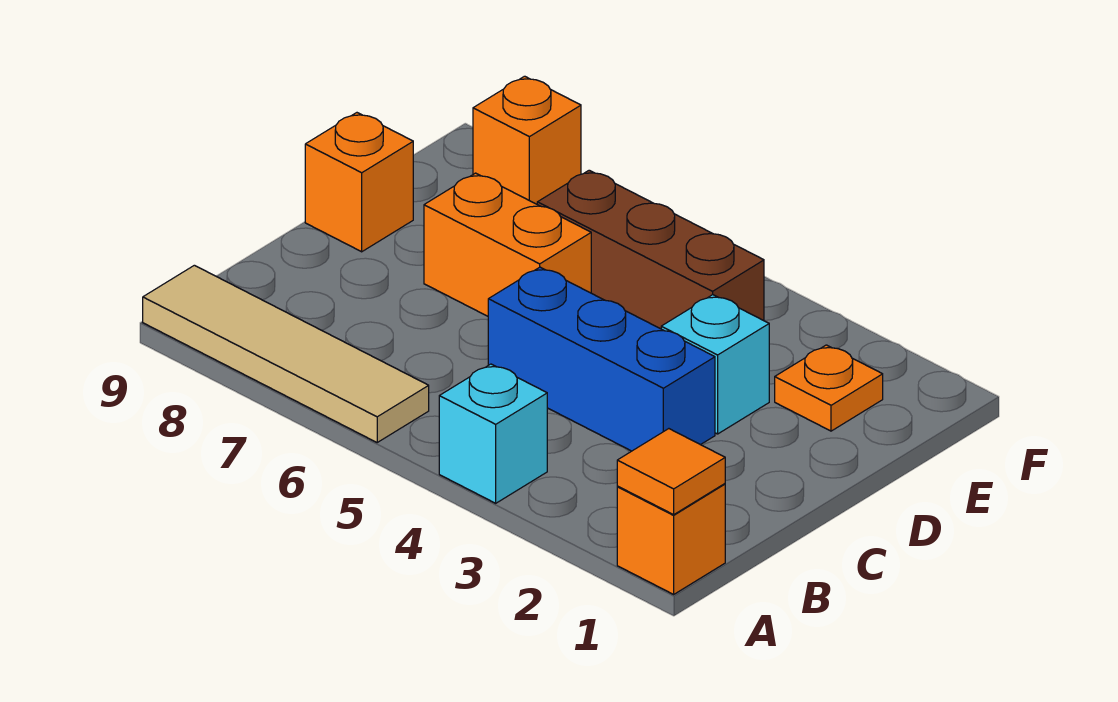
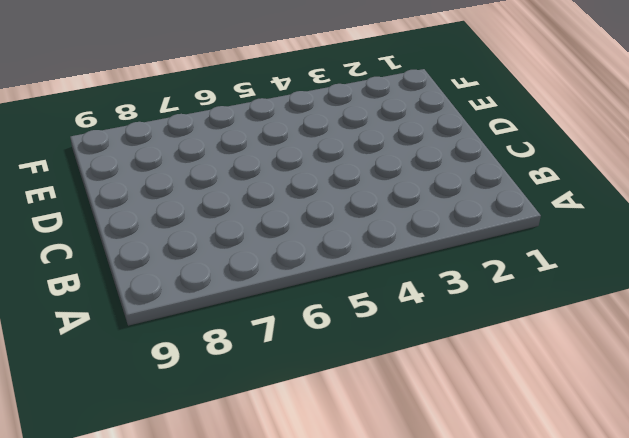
none -> orange brick A1 level 1
none -> cyan brick A4 level 1

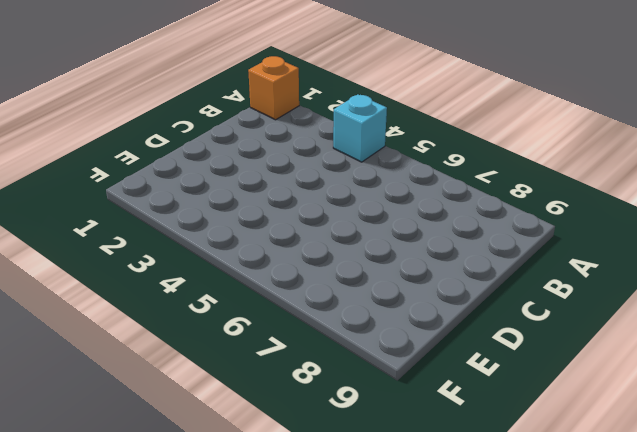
none -> tan tile A6:A9 level 1
none -> blue brick C3:C5 level 1

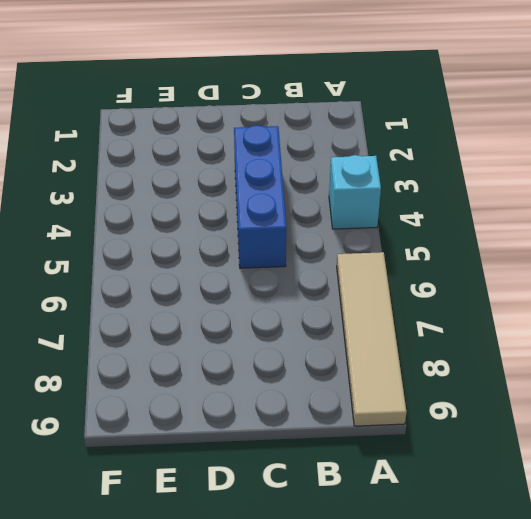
none -> orange brick A1 level 1
none -> cyan brick D3 level 1

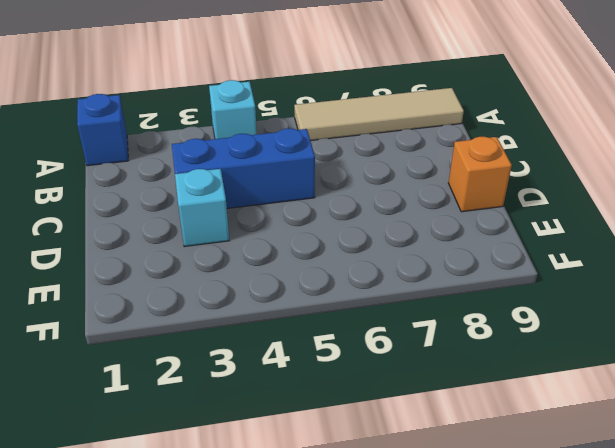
blue brick A1 level 1 -> orange brick A1 level 1
none -> orange brick D6:D7 level 1
none -> orange plate E2 level 1

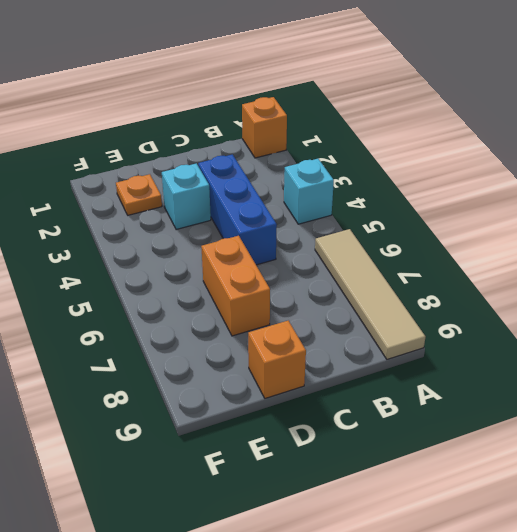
none -> brown brick E4:E6 level 1
none -> orange brick F8 level 1

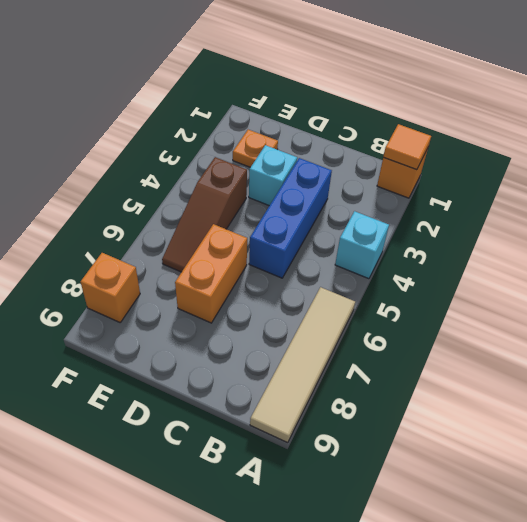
brown slope E4:E6 level 1 top 4 -> brown brick E4:E6 level 1
none -> orange brick D9 level 1

